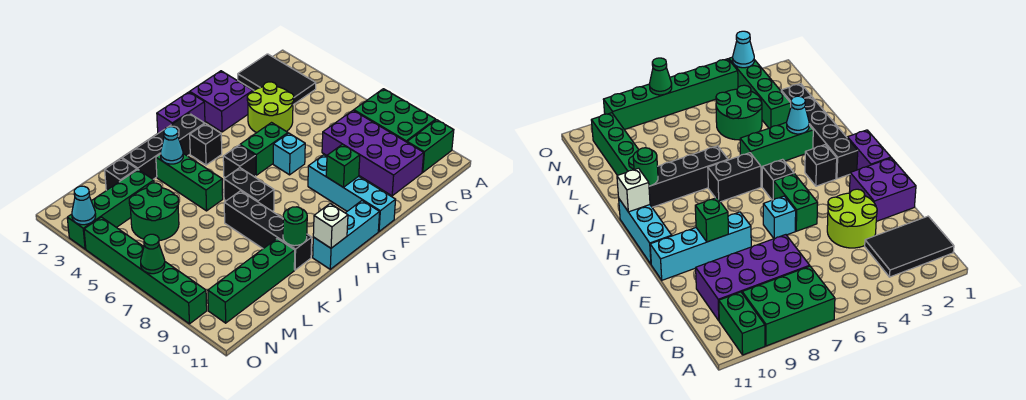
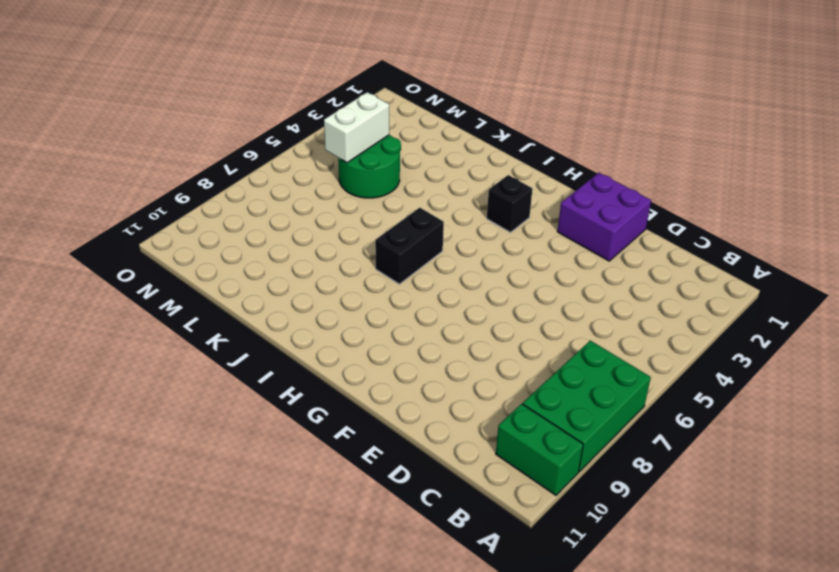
white brick M4:M5 level 2 -> none
none -> black tile B1:C3 level 1
none -> purple brick C7:D10 level 1
none -> lime round brick D3:E4 level 1

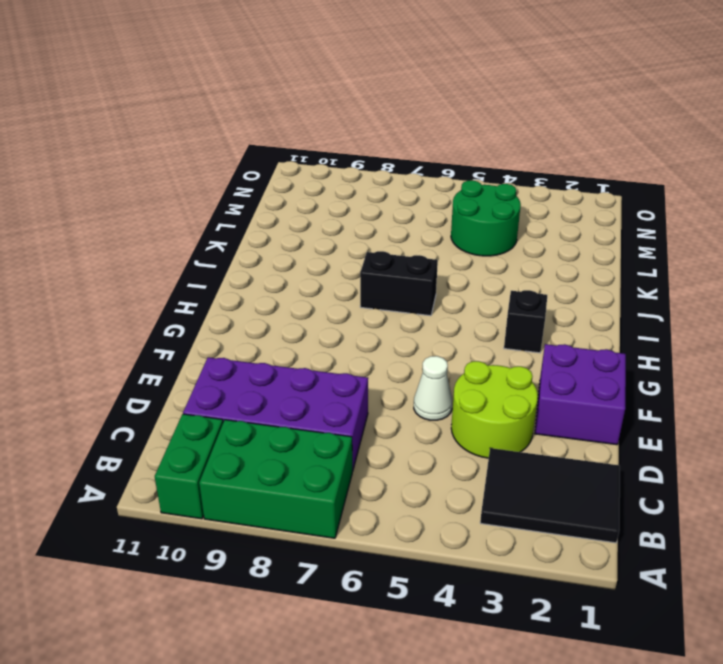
white cone E5 level 1 -> none
none -> green brick F5:G5 level 1
none -> cyan brick F6 level 1
none -> cyan brick F8:F11 level 1

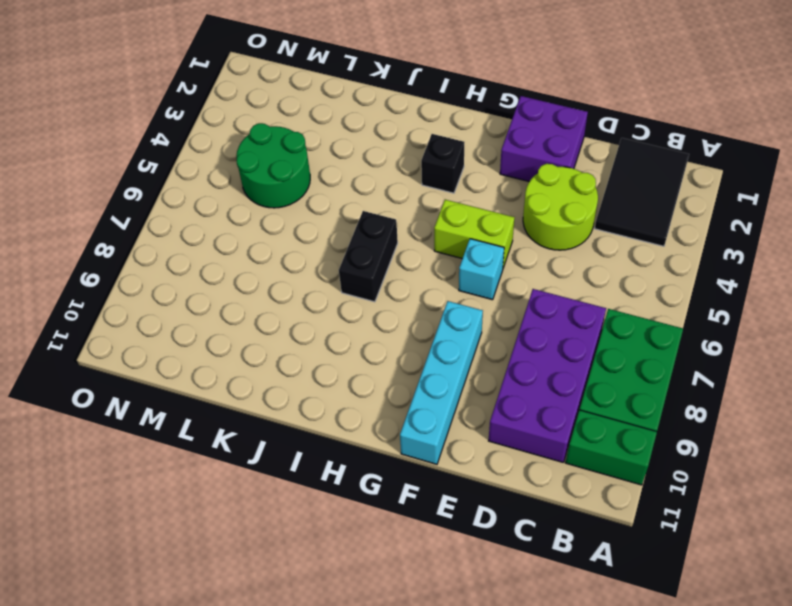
lime brick F5:G5 level 1 -> green brick F5:G5 level 1
none -> purple brick G1:H1 level 1
none -> cyan brick G11:I11 level 1
none -> black brick H2:K2 level 1

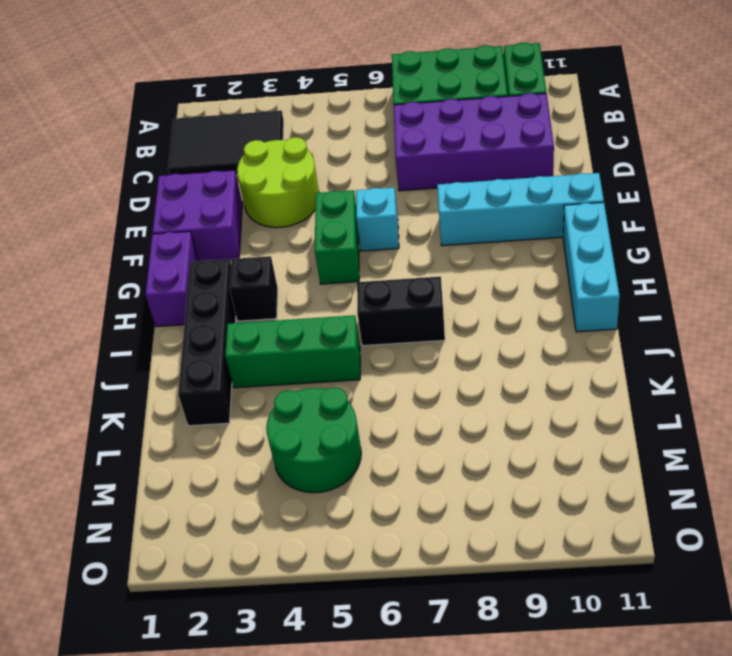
none -> black brick H5 level 1
none -> black brick J7:J10 level 1
none -> green brick K10:N10 level 1

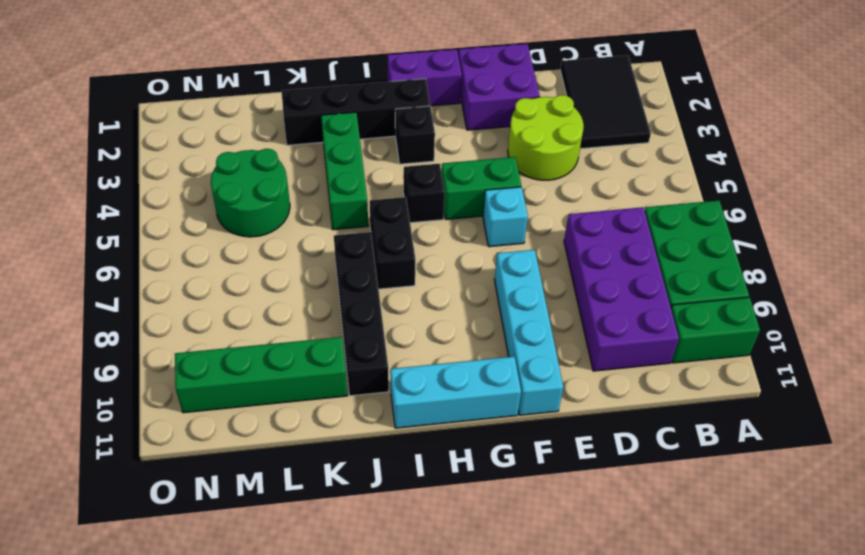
none -> black brick L2 level 1
none -> green brick L3:O3 level 1
none -> green brick O4:O9 level 1

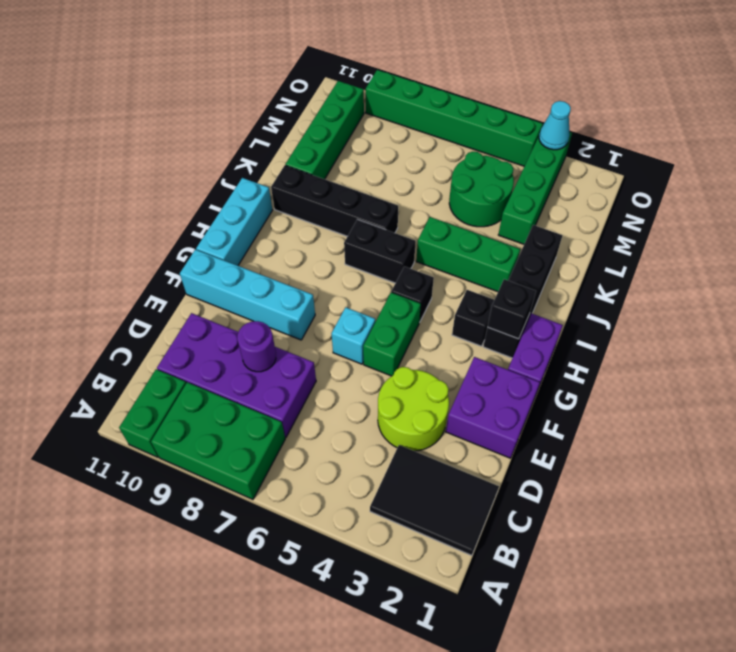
purple round brick D8 level 2 -> none
black brick H2 level 2 -> black brick L2 level 1
none -> green brick F9 level 2
none -> white brick I11 level 2
none -> cyan cone J3 level 2

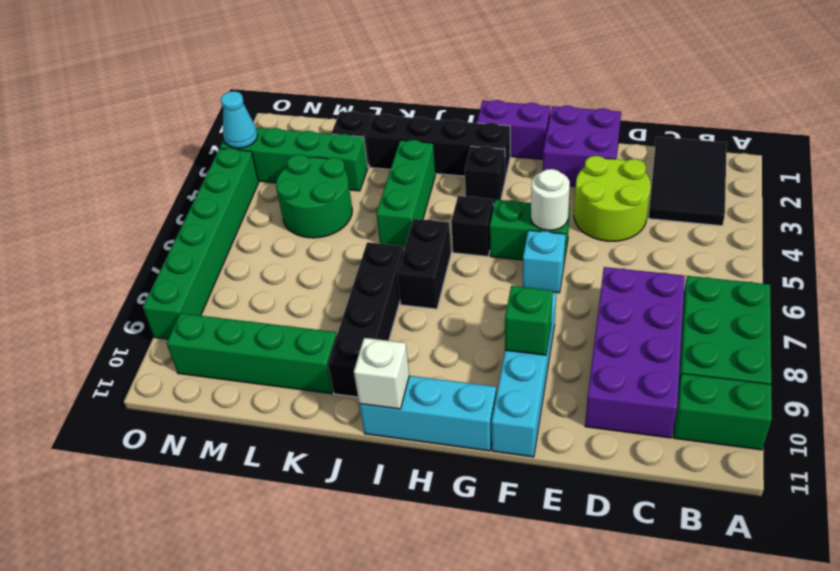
white round brick F5 level 2 -> none
none -> cyan cone J3 level 2
none -> green round brick J10 level 2
none -> green cone O7 level 2

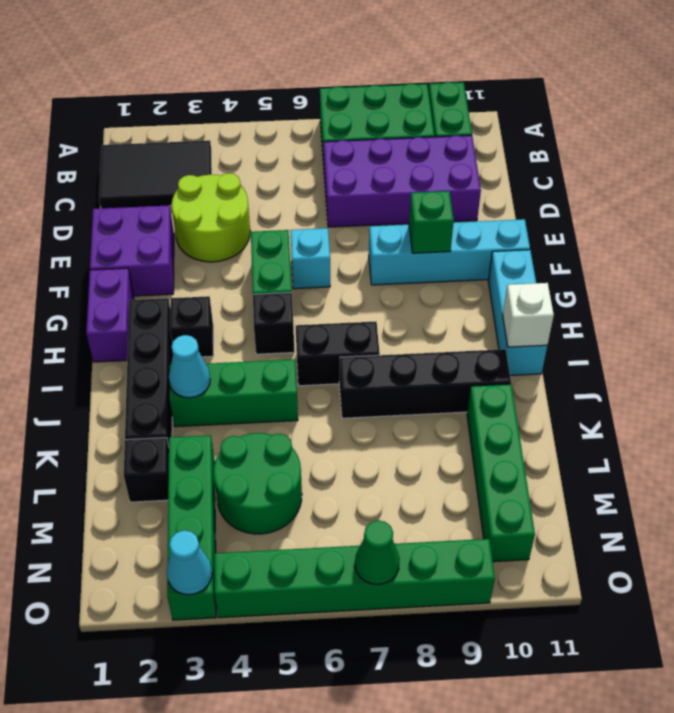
none -> green round brick J10 level 2

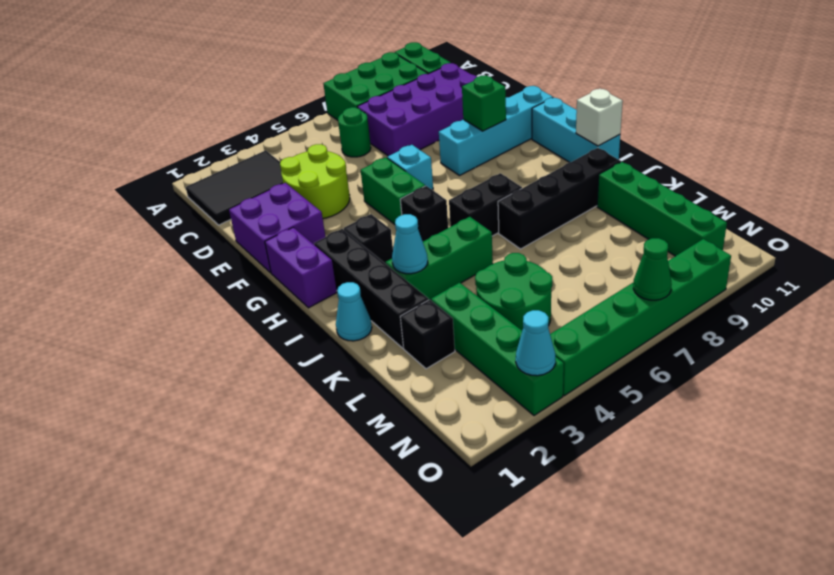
green round brick C6 level 1 -> green round brick J10 level 2
cyan cone J1 level 1 -> none

